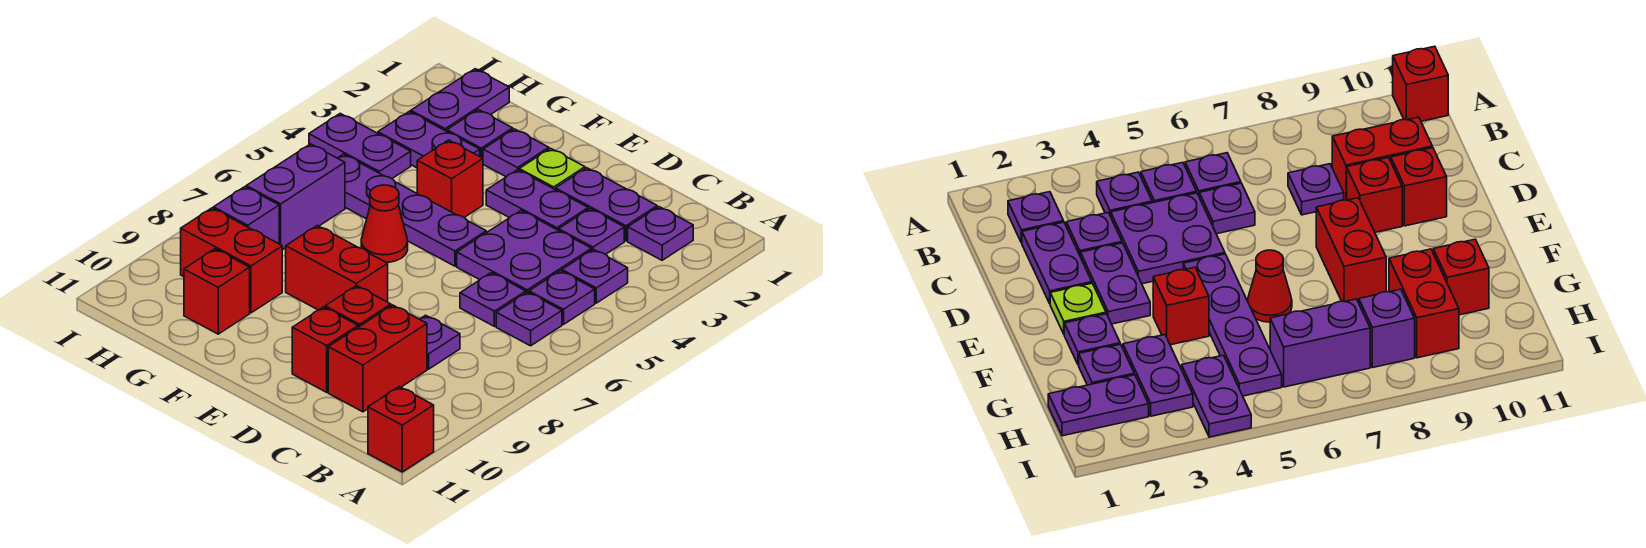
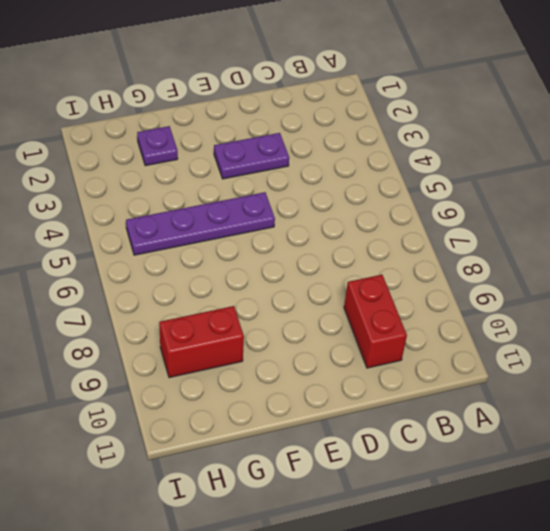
none -> red brick A11 level 1
none -> purple plate B2 level 1
none -> purple plate B4 level 1

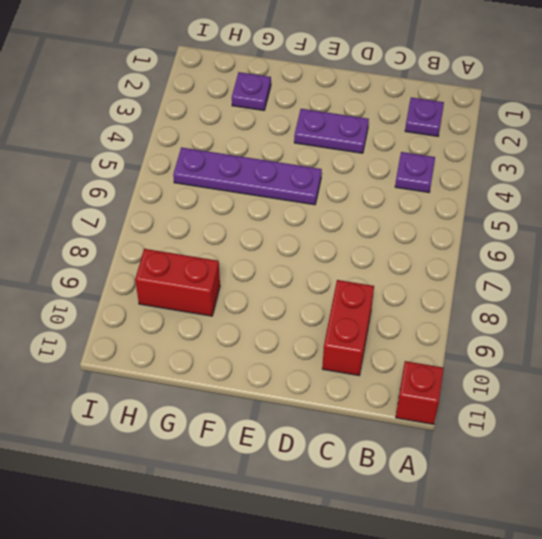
none -> purple plate B5 level 1
none -> purple plate B6 level 1
none -> purple plate C2:D2 level 1

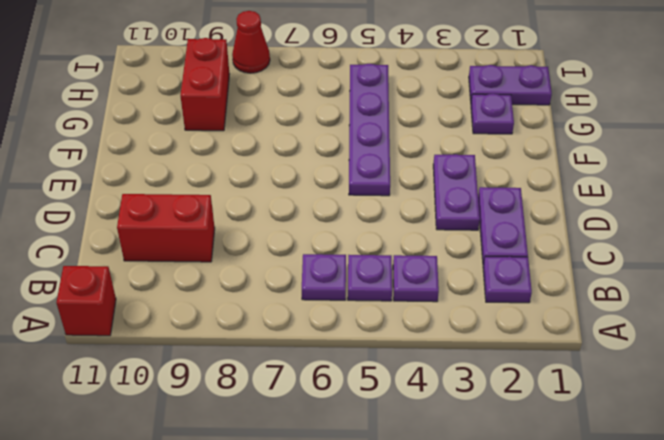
red cone I8 level 1 -> red cone F6 level 1
none -> purple plate C3 level 1
none -> purple plate C4:D5 level 1
none -> purple plate C6 level 1

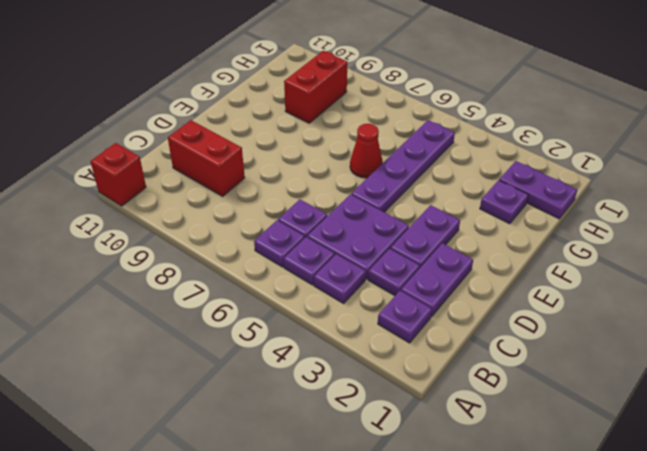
none -> purple plate C8 level 1
none -> red brick D9 level 1
none -> red brick D10 level 1

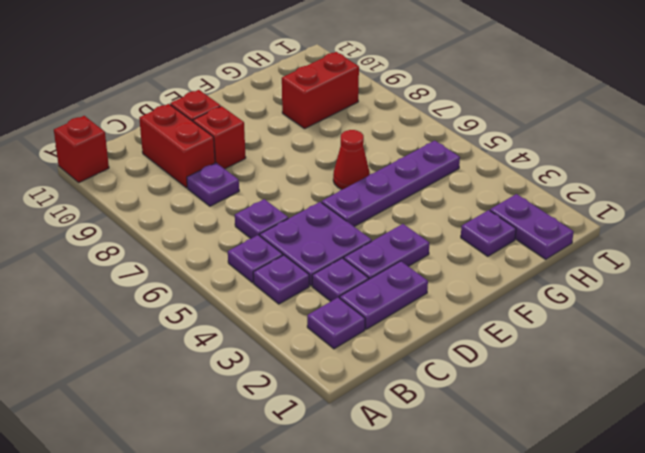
none -> purple plate B6 level 1
none -> lime plate E2 level 1
none -> red brick E8:F8 level 1

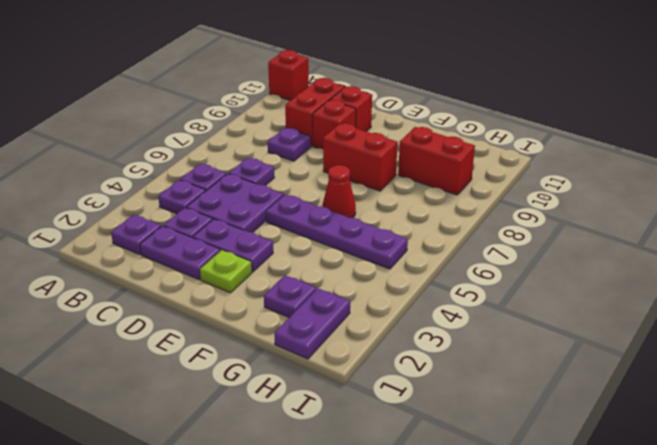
none -> purple plate B6 level 1
none -> purple plate F2 level 1
none -> red brick F4 level 1

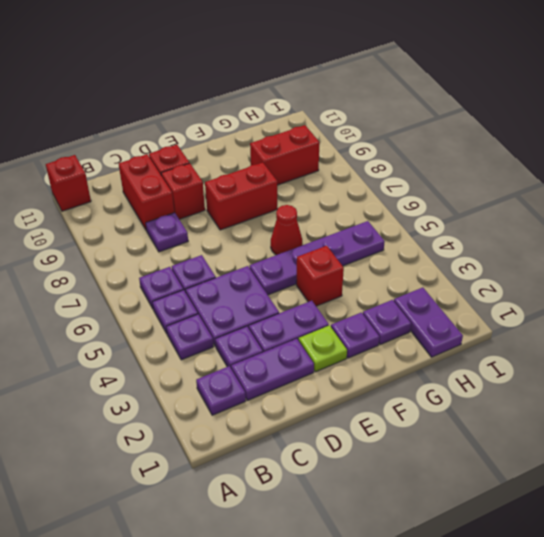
none -> purple plate G3:H3 level 1
none -> red brick G10 level 1
none -> purple plate H4:I4 level 1

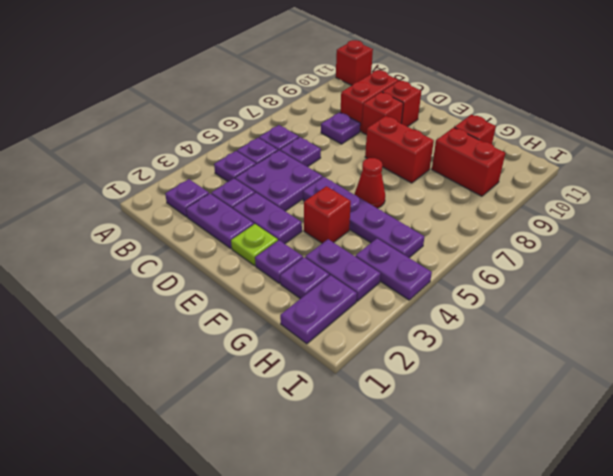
none -> purple brick H6:H7 level 1
none -> purple brick H8 level 1

